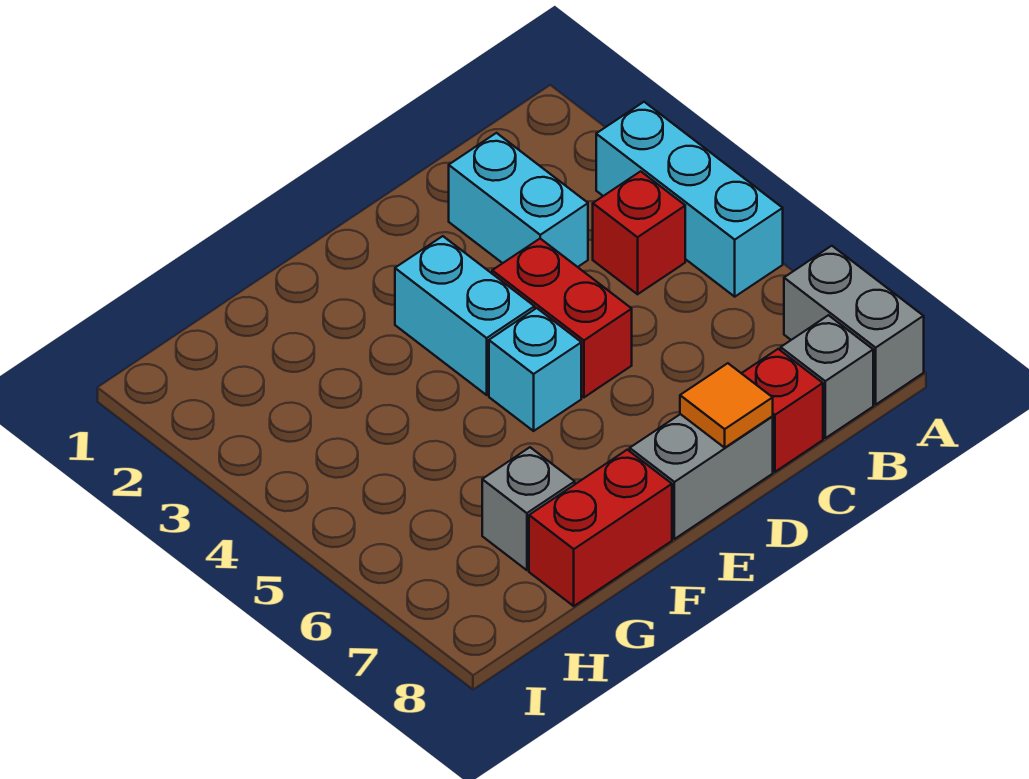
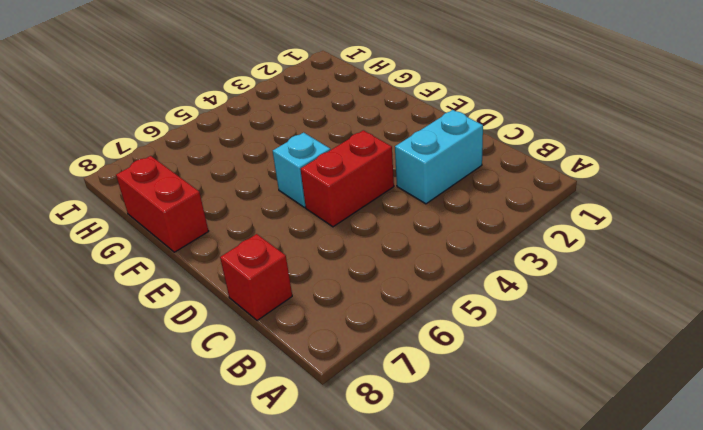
none -> cyan brick A3:A5 level 1
none -> grey brick A7:A8 level 1
none -> red brick B4 level 1

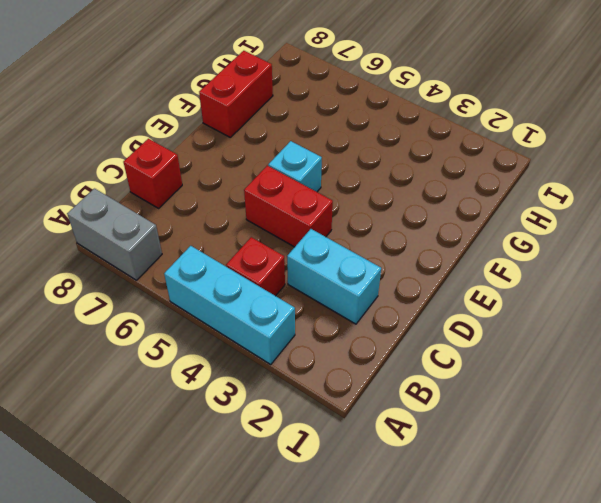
none -> grey brick B8 level 1
none -> grey brick D8:E8 level 1
none -> cyan brick E3:E4 level 1

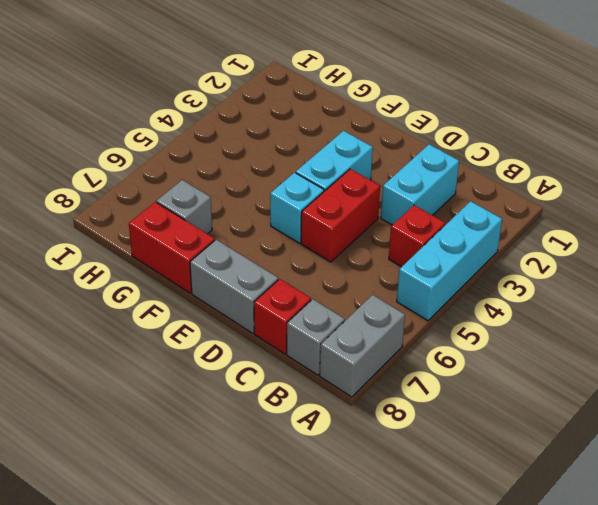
none -> orange tile D8 level 2

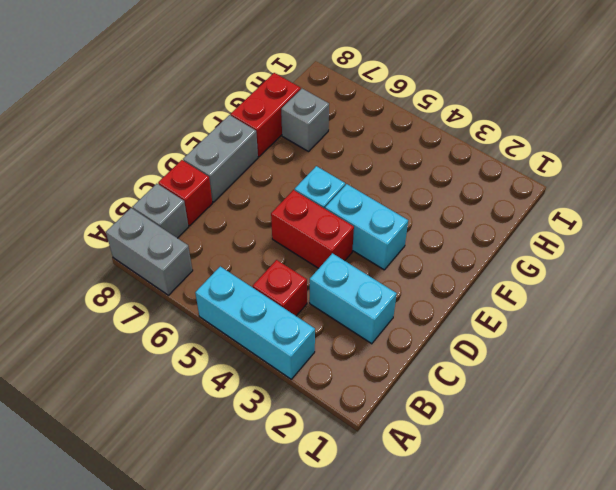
none -> orange tile D8 level 2

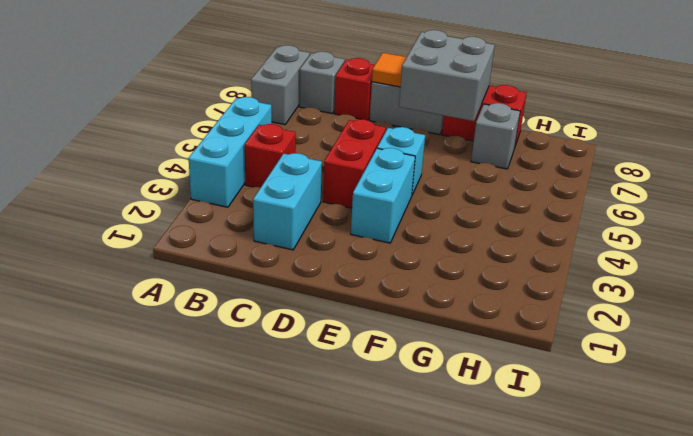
grey brick E7:F8 level 2 -> none

